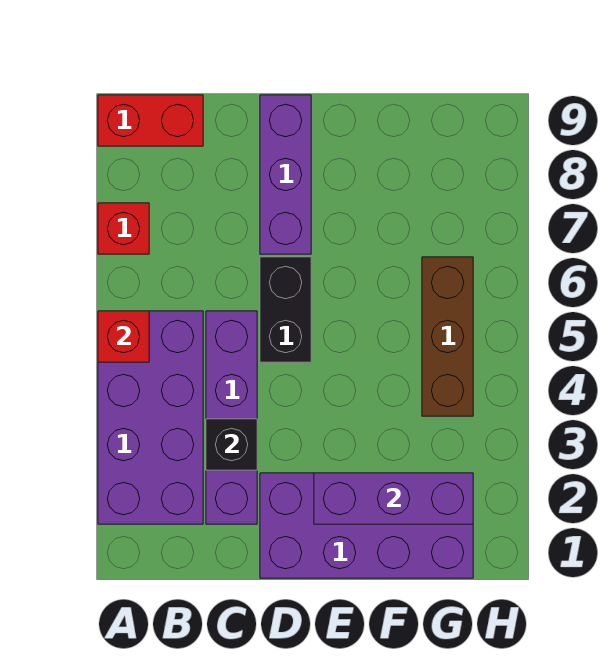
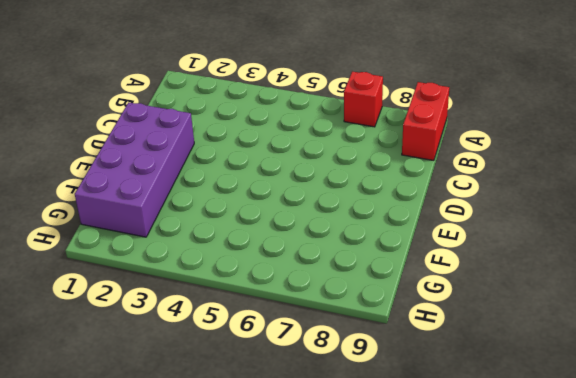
none -> purple brick A2:B5 level 1
none -> purple brick C2:C5 level 1

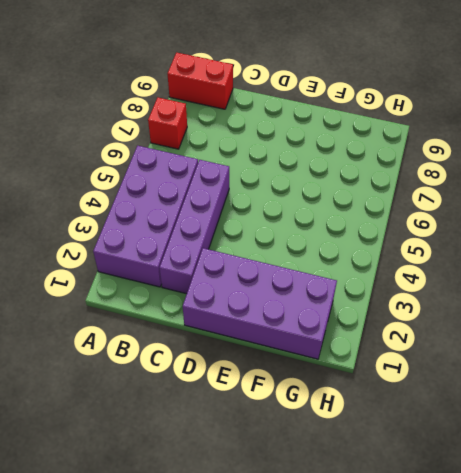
none -> black brick D5:D6 level 1
none -> purple brick D7:D9 level 1

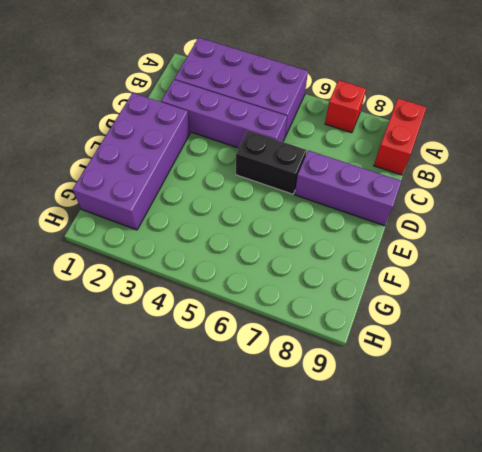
none -> brown brick G4:G6 level 1
none -> red brick A5 level 2

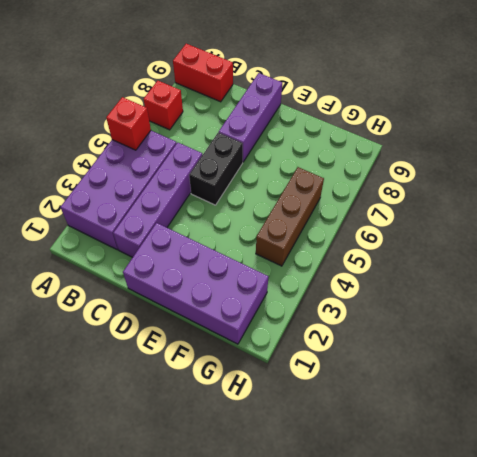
none -> black brick C3 level 2
none -> purple brick E2:G2 level 2

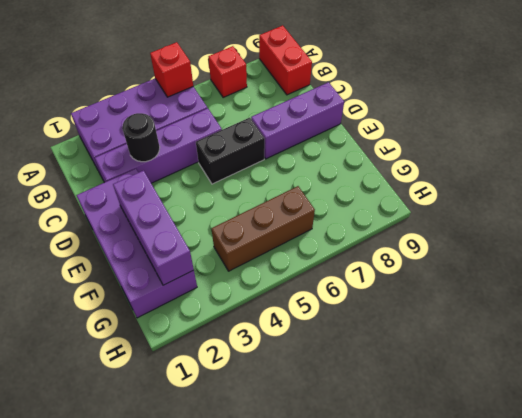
black round brick C3 level 2 -> black brick C3 level 2

